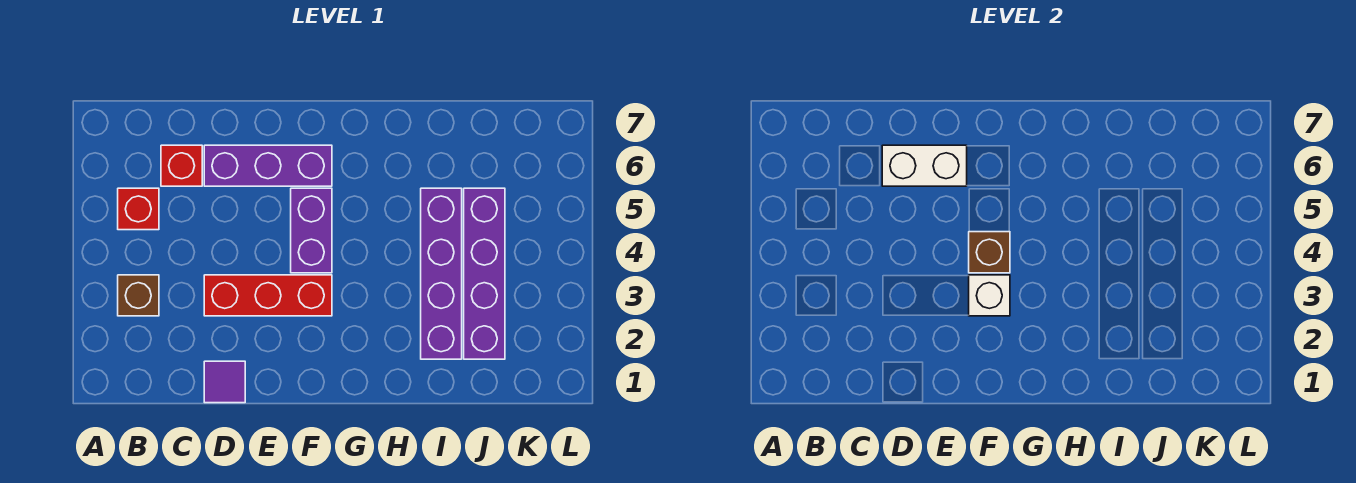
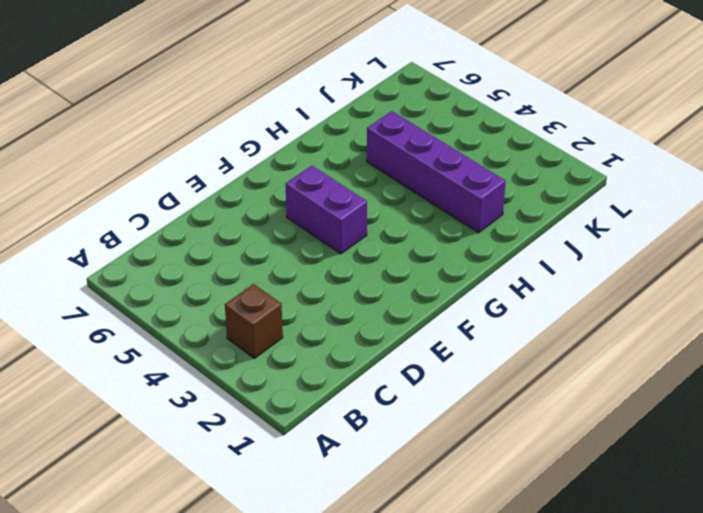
none -> red brick B5 level 1
none -> red brick C6 level 1
none -> purple tile D1 level 1

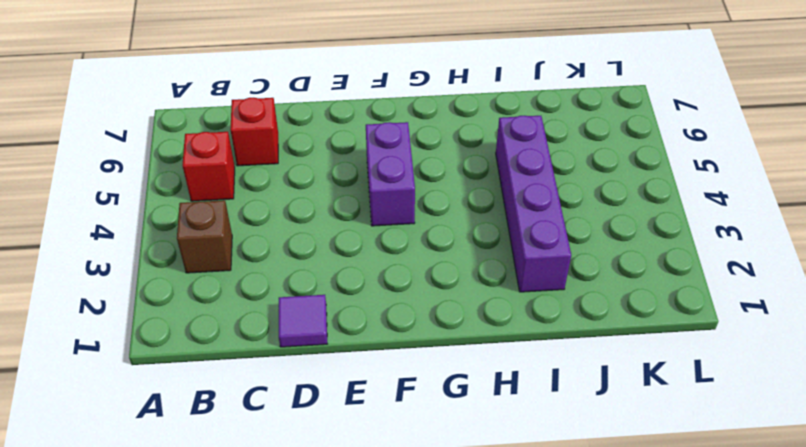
none -> red brick D3:F3 level 1
none -> purple brick D6:F6 level 1
none -> purple brick J2:J5 level 1

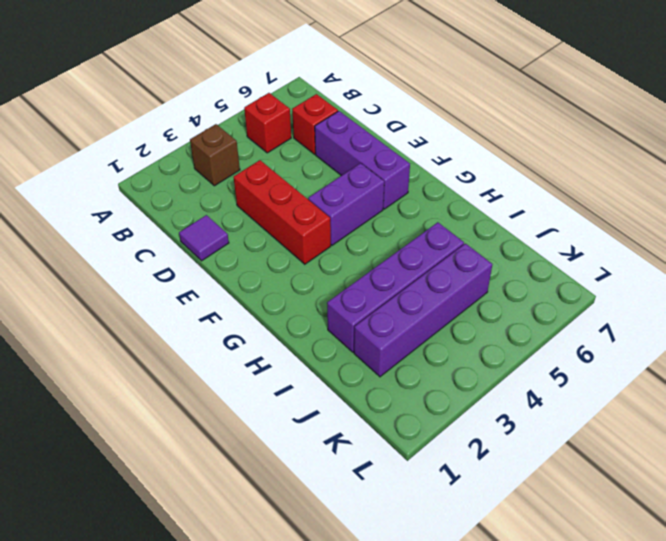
none -> white brick D6:E6 level 2
none -> white brick F3 level 2
none -> brown brick F4 level 2

